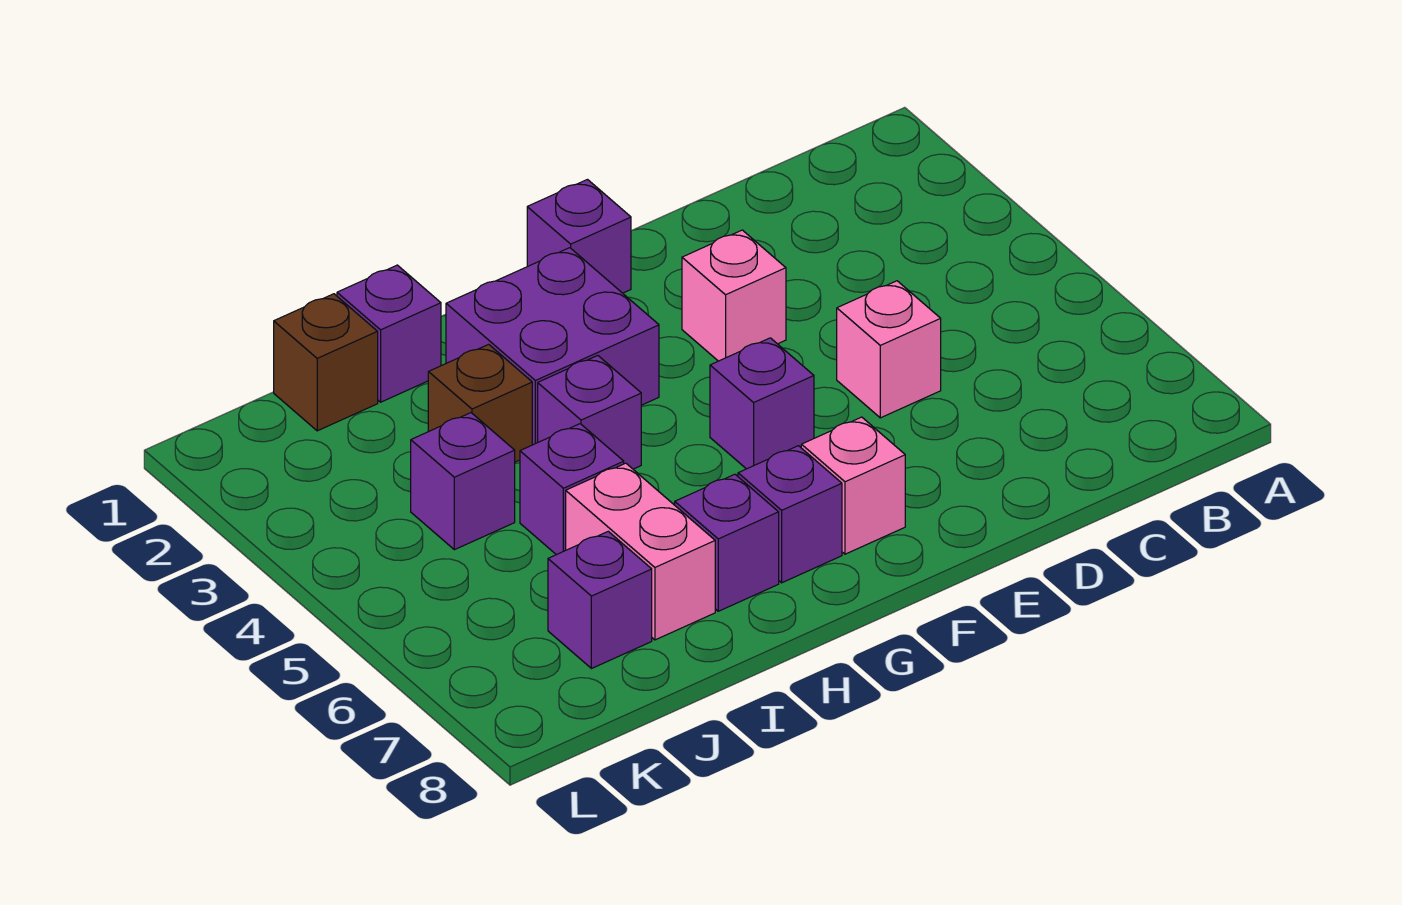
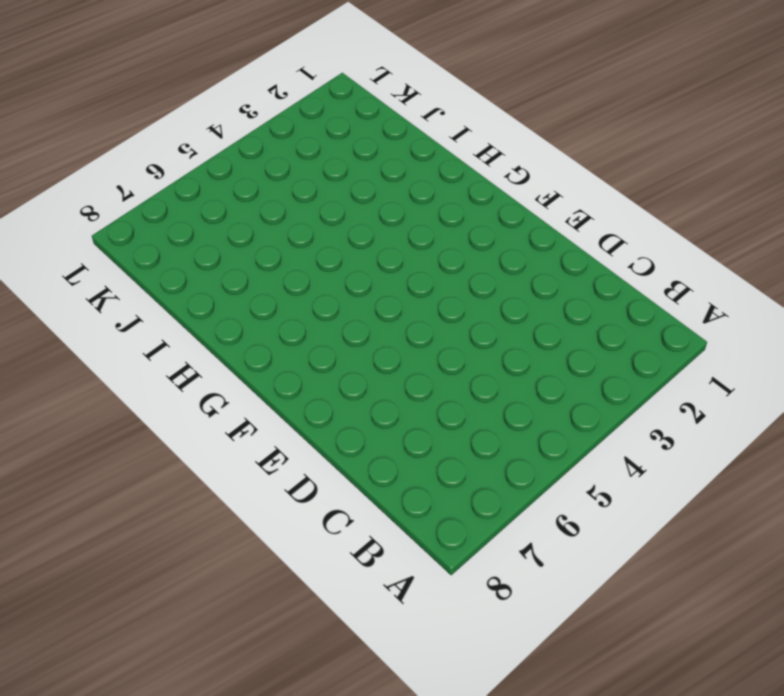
none -> pink brick D5 level 1
none -> pink brick E3 level 1
none -> purple brick F1 level 1

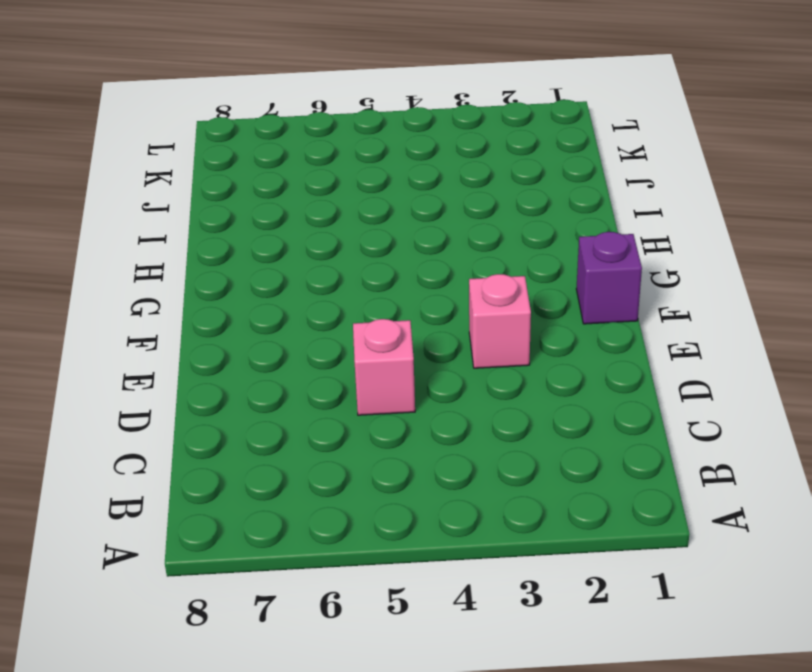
none -> purple brick F5 level 1
none -> pink brick F7 level 1
none -> purple brick G2:H3 level 1

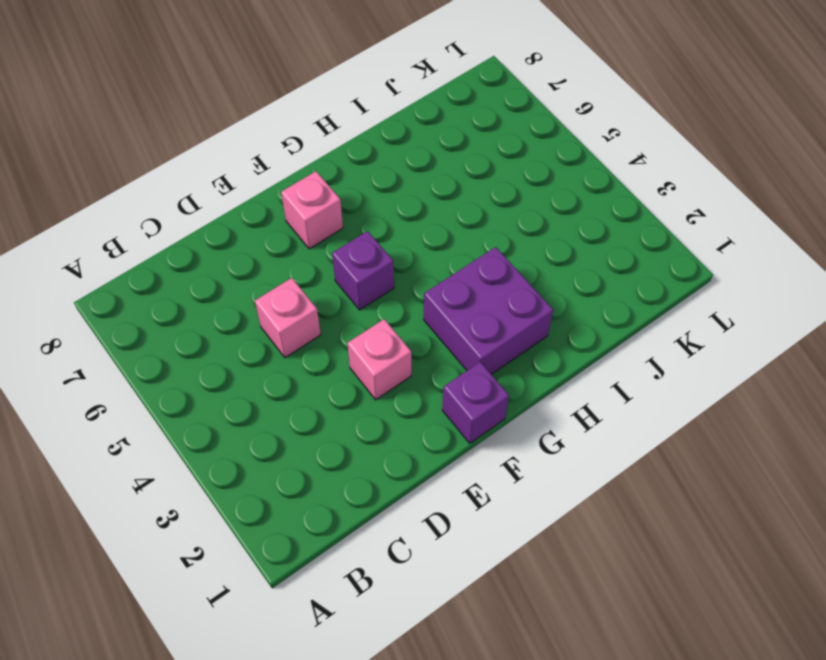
none -> purple brick G7 level 1
none -> purple brick H4 level 1
none -> purple brick H7 level 1

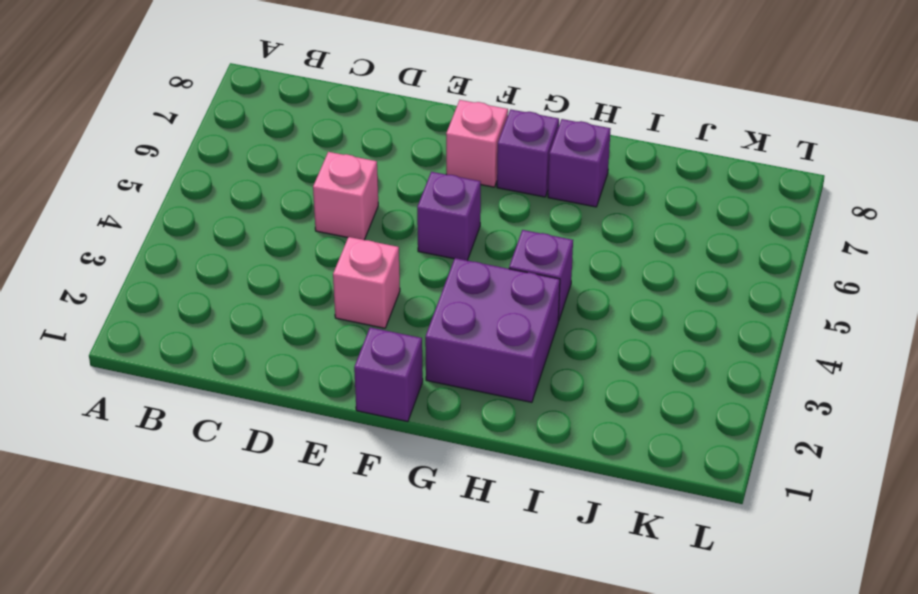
none -> purple brick I1 level 1
none -> brown brick I3 level 1
none -> purple brick I5 level 1

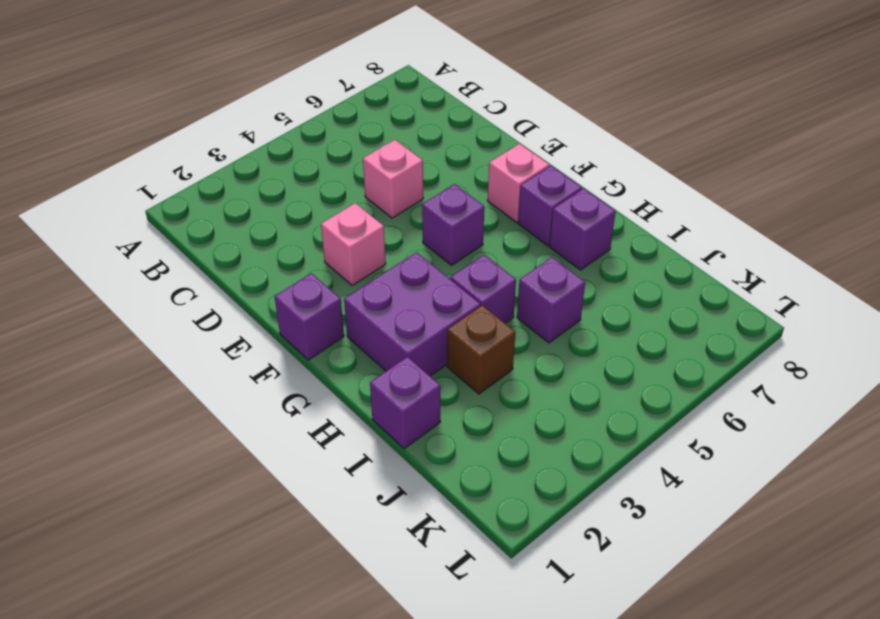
none -> pink brick I6:I7 level 1
none -> brown brick J1 level 1
none -> purple brick J4 level 1

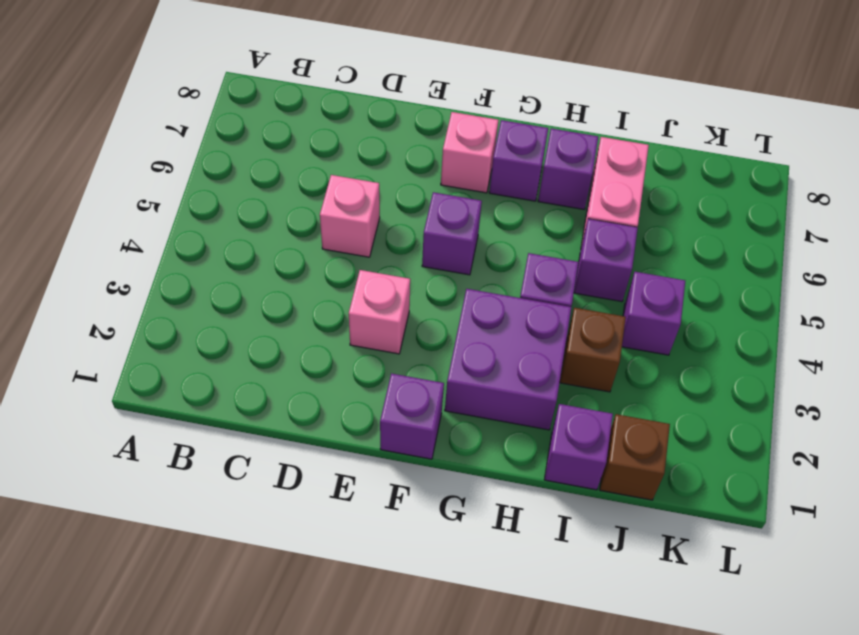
none -> purple brick J7 level 1

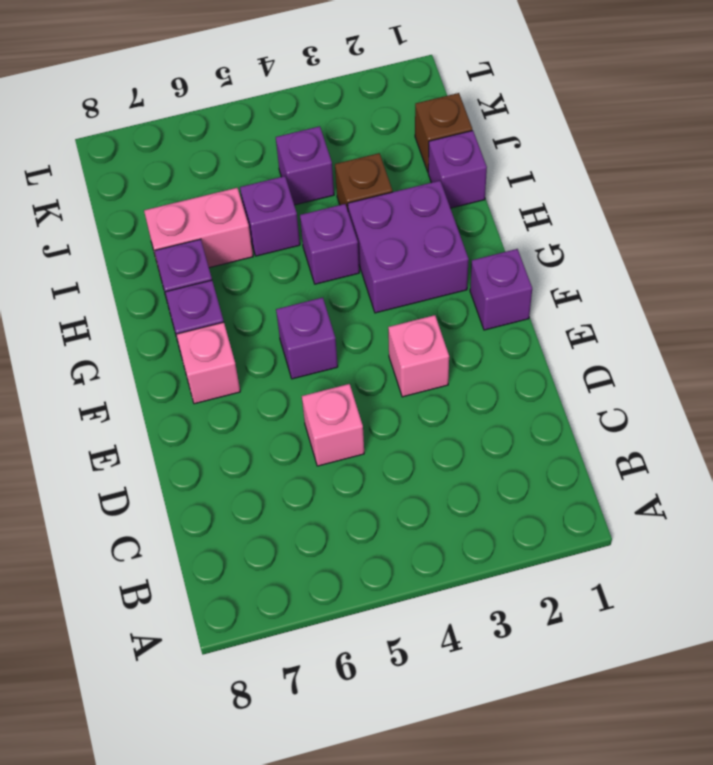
none -> purple brick J7 level 1

